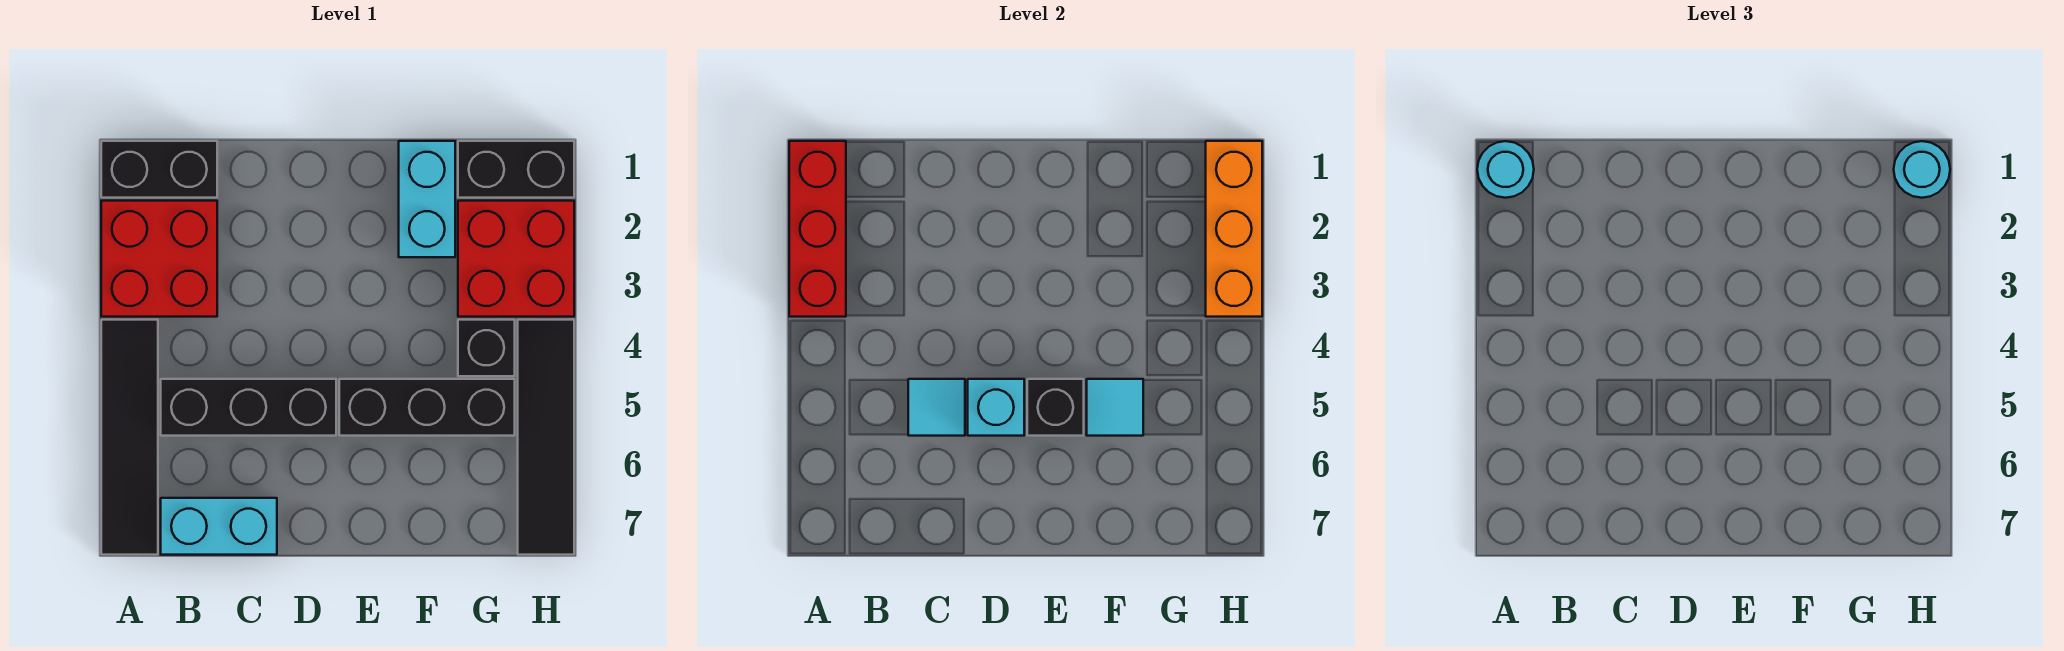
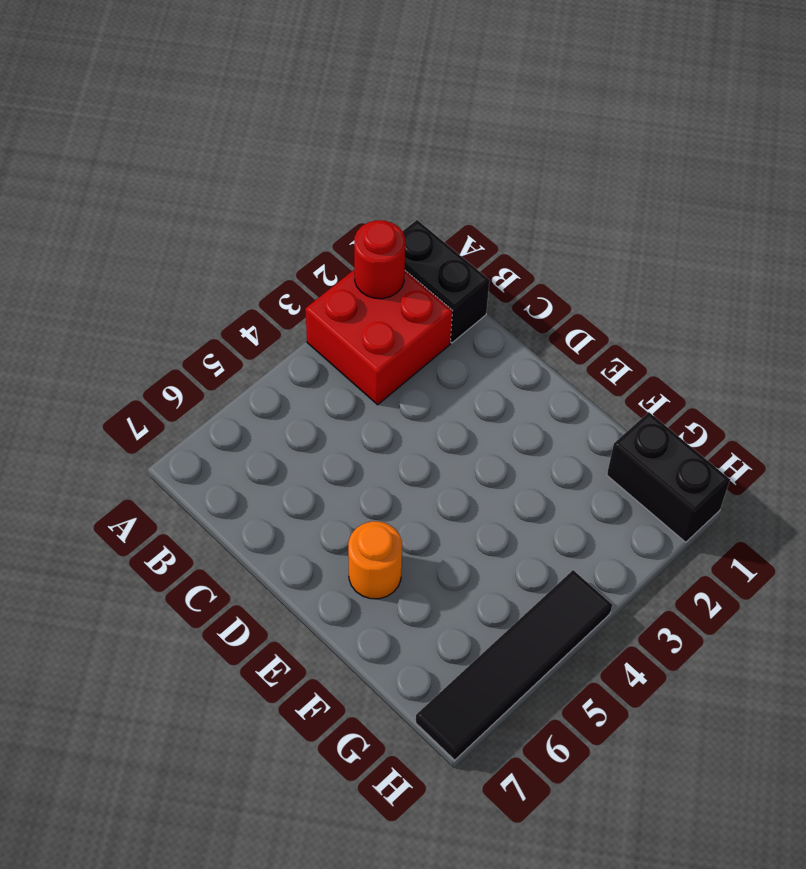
red round brick A2 level 2 -> red brick A1:A3 level 2
orange round brick E6 level 1 -> none
none -> black tile A4:A7 level 1
none -> black brick B5:D5 level 1
none -> cyan brick B7:C7 level 1

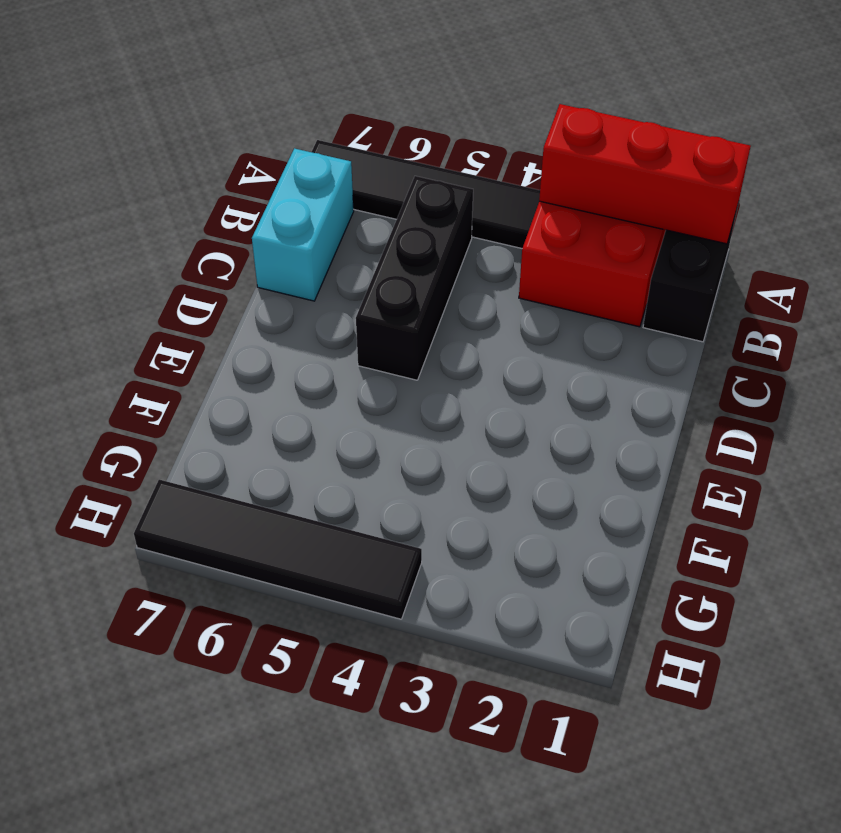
none -> black brick E5:G5 level 1
none -> cyan brick F1:F2 level 1
none -> black brick G1:H1 level 1

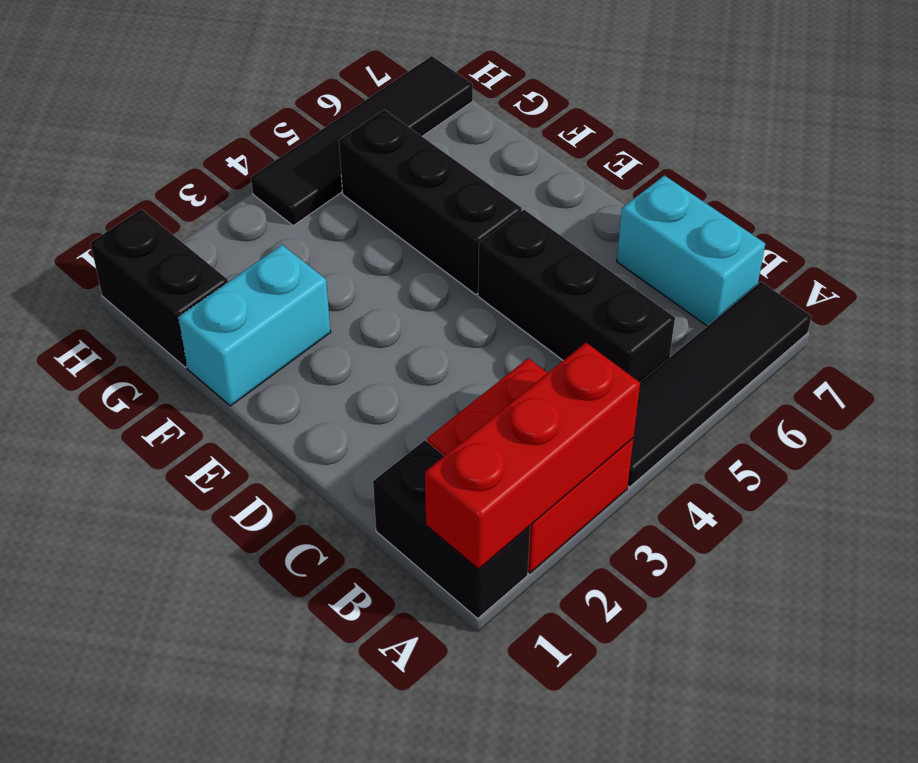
none -> red brick G2:H3 level 1
none -> black brick G4 level 1
none -> cyan tile C5 level 2

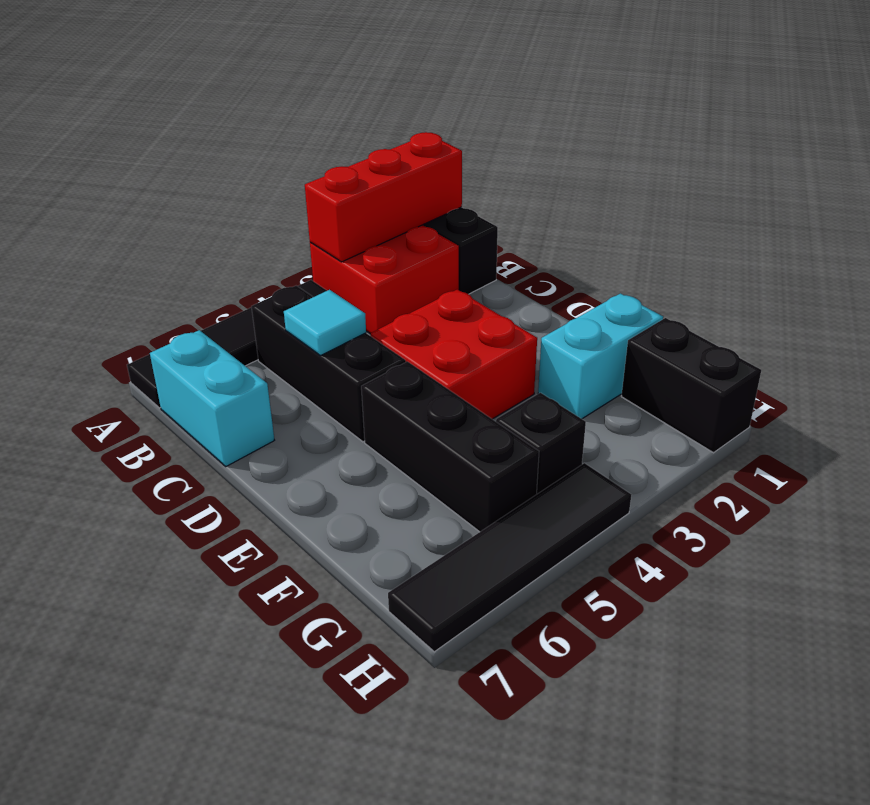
red brick D3:E4 level 1 -> red brick G2:H3 level 1
none -> cyan brick D5 level 2
none -> black brick E5 level 2
none -> cyan tile F5 level 2

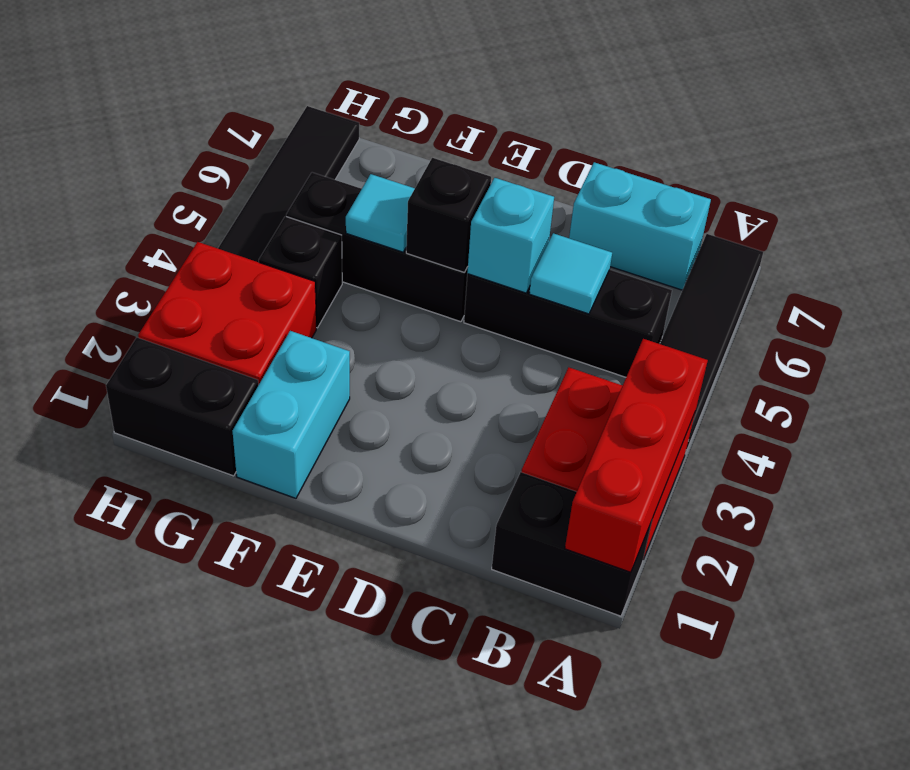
none -> orange brick H1:H3 level 2
none -> cyan round brick A1 level 3
none -> cyan round brick H1 level 3

